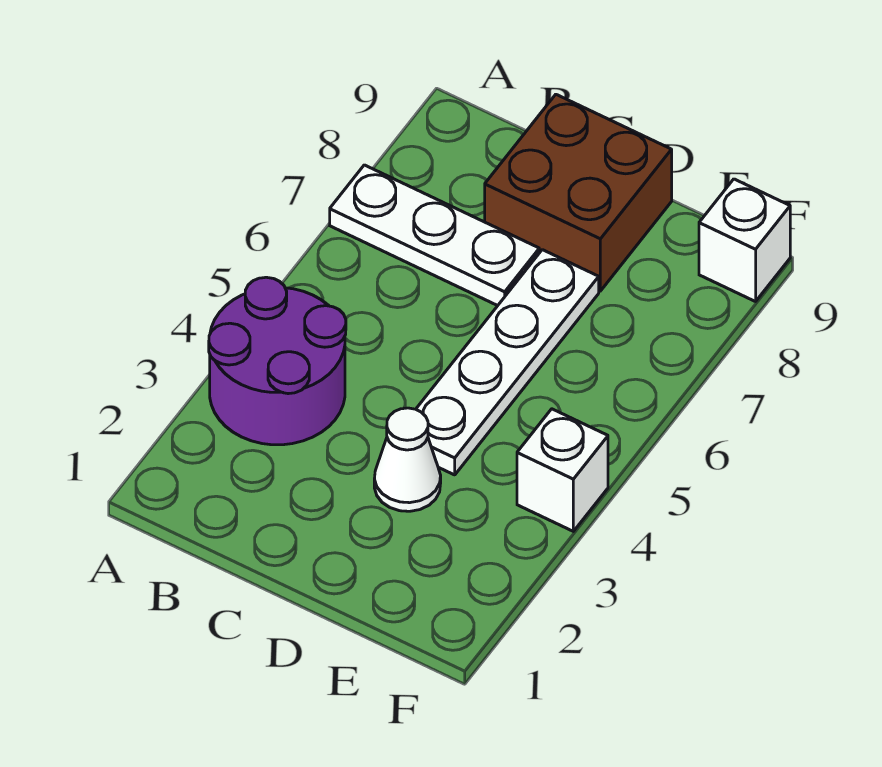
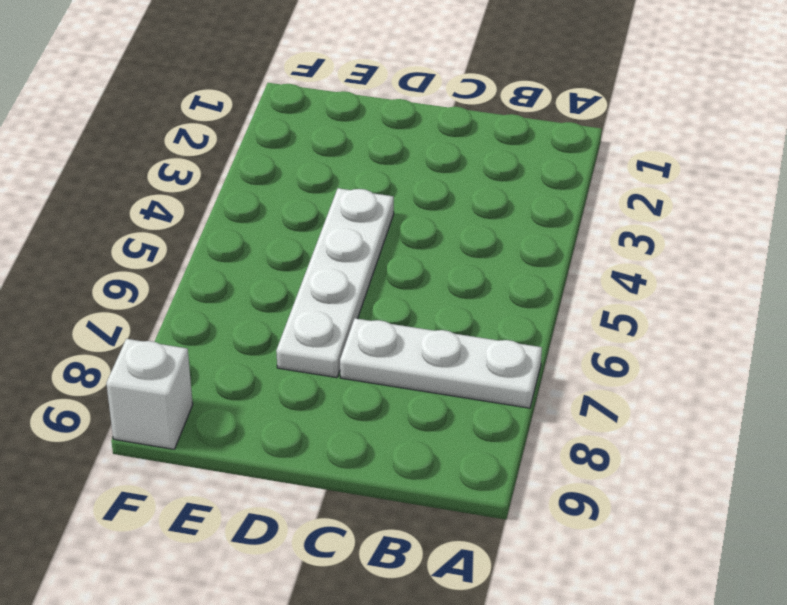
none -> purple round brick A3:B4 level 1
none -> brown brick C8:D9 level 1

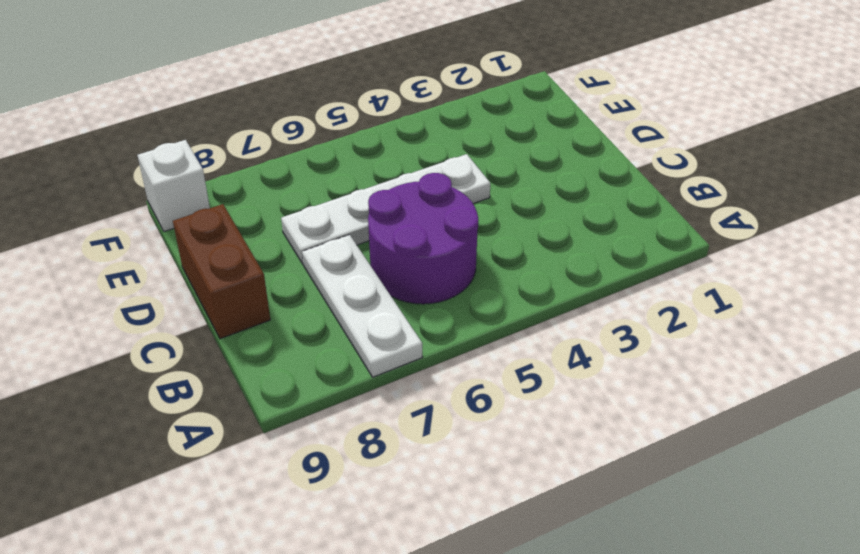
purple round brick B5:C6 level 1 -> purple round brick A3:B4 level 1
brown brick C9:D9 level 1 -> brown brick C8:D9 level 1
none -> white cone D3 level 1
none -> white brick F4 level 1

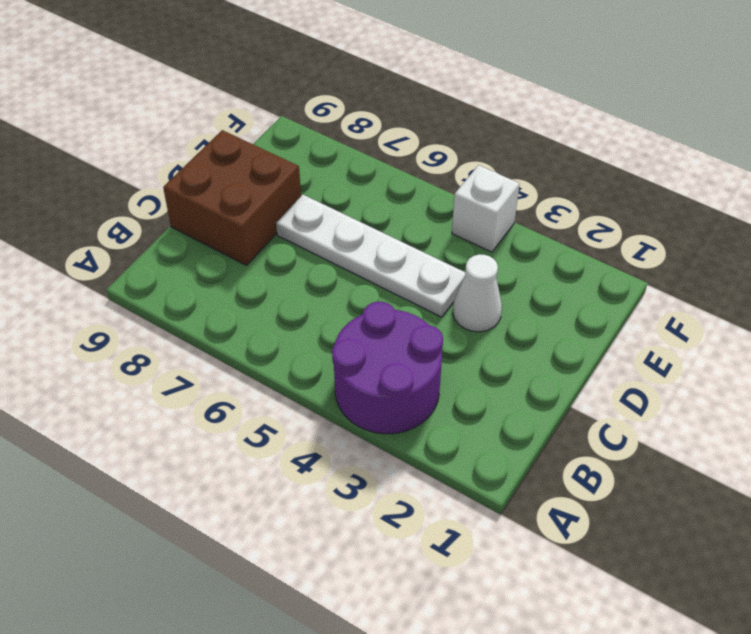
none -> white plate A7:C7 level 1
none -> white brick F9 level 1

